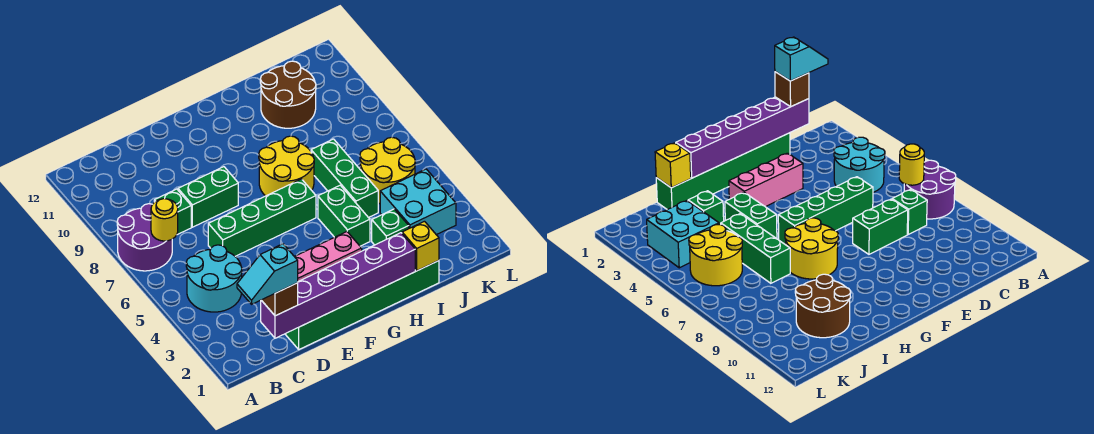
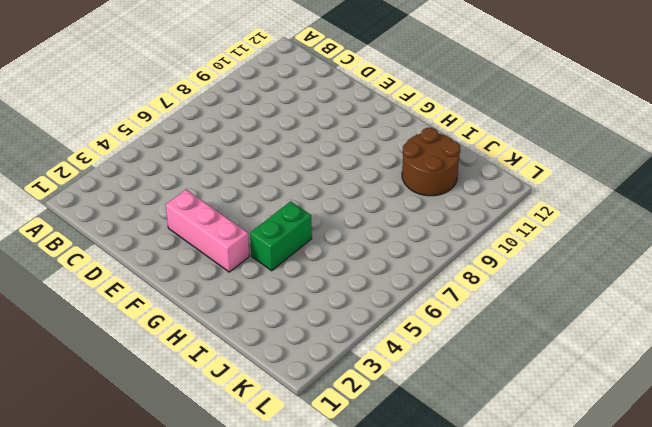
none -> purple round brick A7:B8 level 1
none -> cyan round brick B4:C5 level 1
none -> green brick C8 level 1

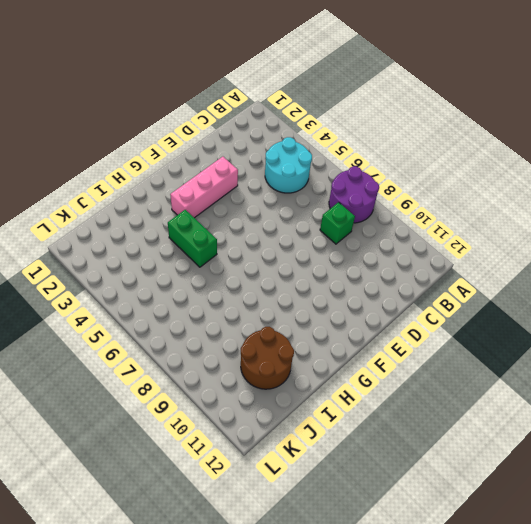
none -> green brick D1:I1 level 1
none -> green brick D6:G6 level 1
none -> green brick D8:E8 level 1

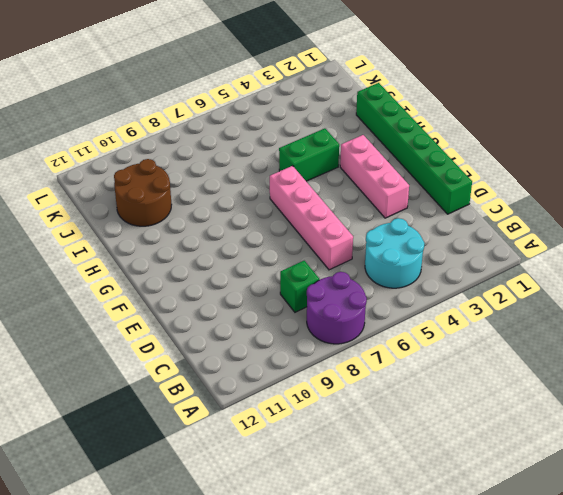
pink brick D6:G6 level 1 -> green brick D6:G6 level 1
none -> green brick D8:E8 level 1
none -> yellow round brick G7:H8 level 1
none -> green brick I3 level 1

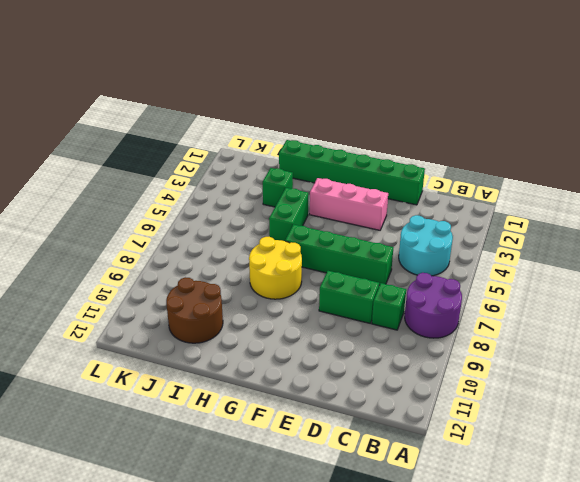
none -> green brick I5:I7 level 1
none -> cyan brick J3:K4 level 1
none -> yellow round brick J5:K6 level 1

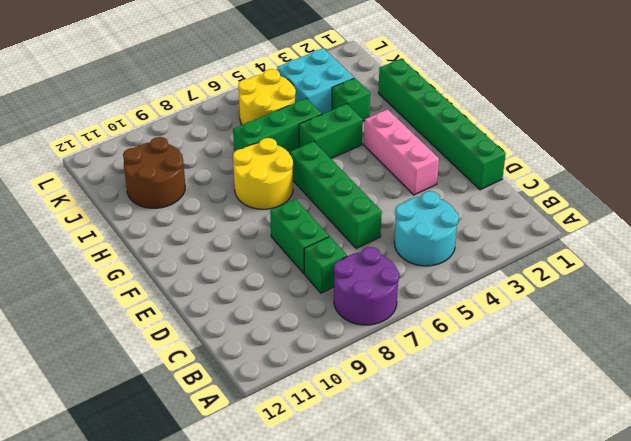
none -> yellow round brick B7 level 2
none -> purple brick C1:H1 level 2
none -> yellow brick I1 level 2

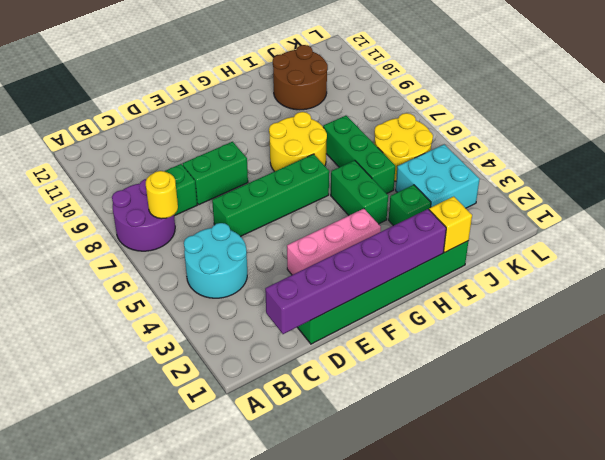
none -> brown brick C1 level 3
none -> cyan slope B1:C1 level 4 top C

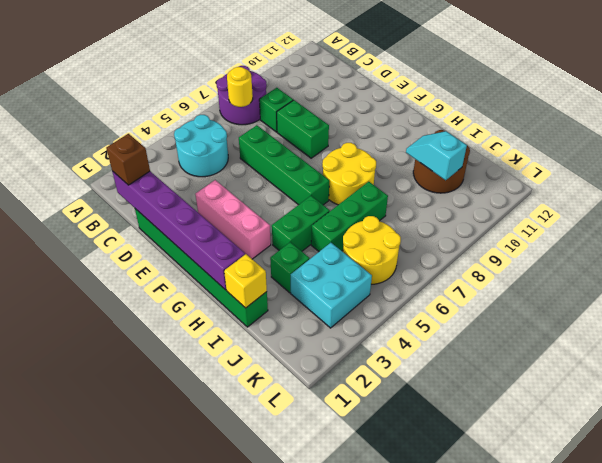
cyan slope I10:J10 level 2 top J -> cyan slope B1:C1 level 4 top C

